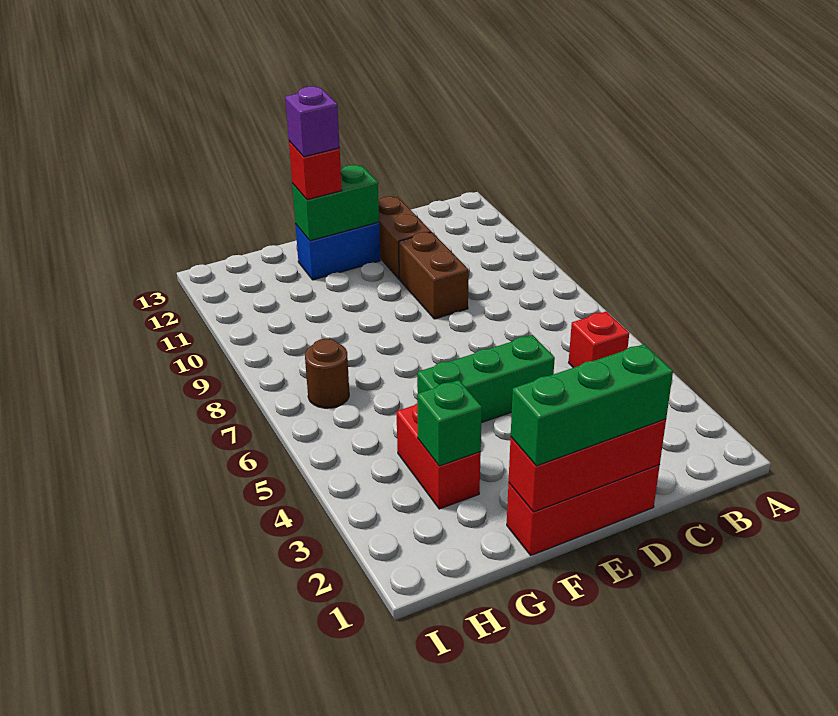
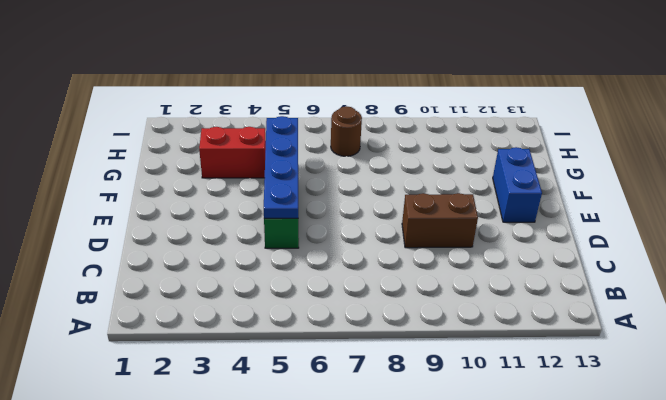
blue plate D5:G5 level 2 -> none
none -> red brick B5 level 1
none -> red brick D1:F1 level 1
none -> brown brick D11:D12 level 1

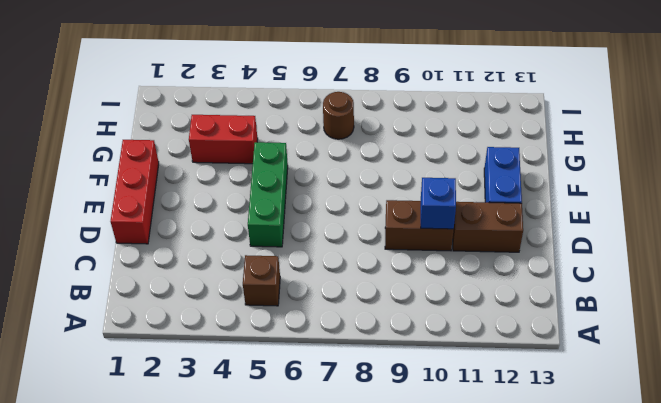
brown brick B5 level 1 -> red brick B5 level 1
blue brick D10 level 2 -> none
none -> red brick D1:F1 level 2
none -> green brick E12:F12 level 2
none -> green brick G3 level 2

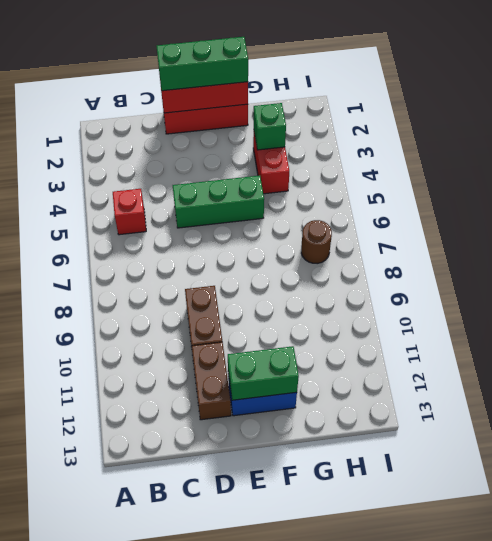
none -> red brick F12 level 3
none -> purple brick F12 level 4

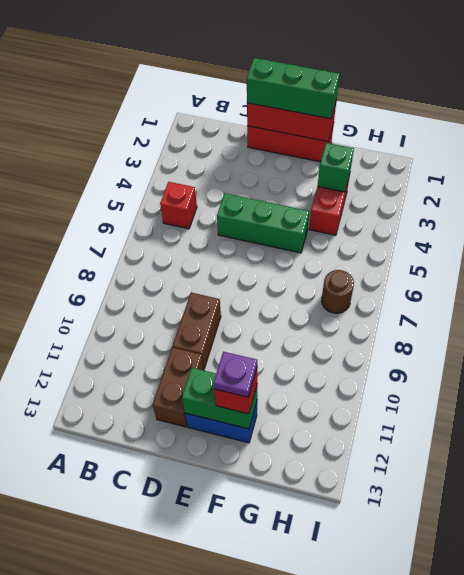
purple plate F12 level 4 -> purple brick F12 level 4

